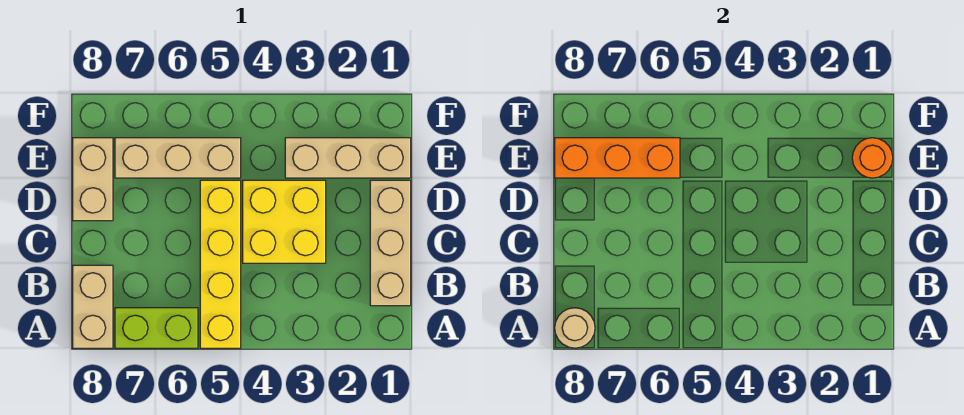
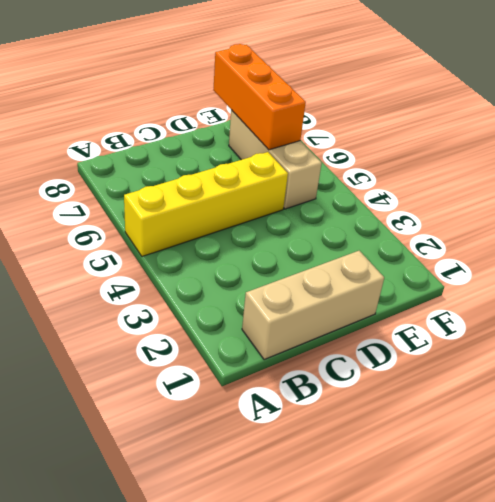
none -> lime brick A6:A7 level 1
none -> tan brick A8:B8 level 1

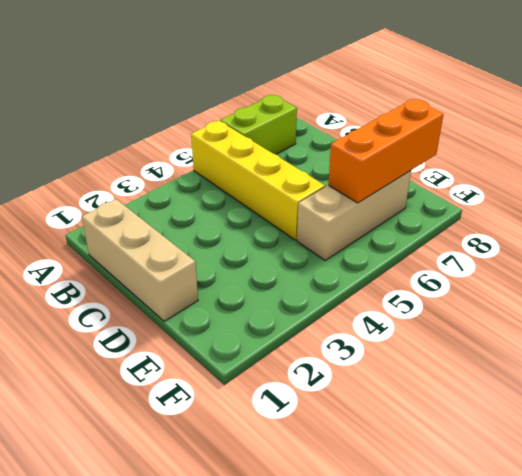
none -> tan brick A8:B8 level 1
none -> yellow brick C3:D4 level 1

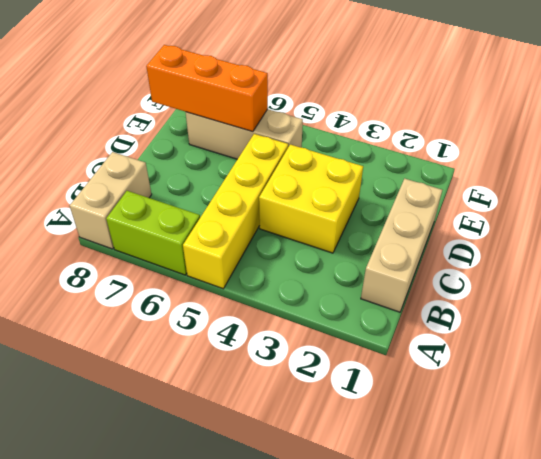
none -> tan brick D8:E8 level 1
none -> tan brick E1:E3 level 1

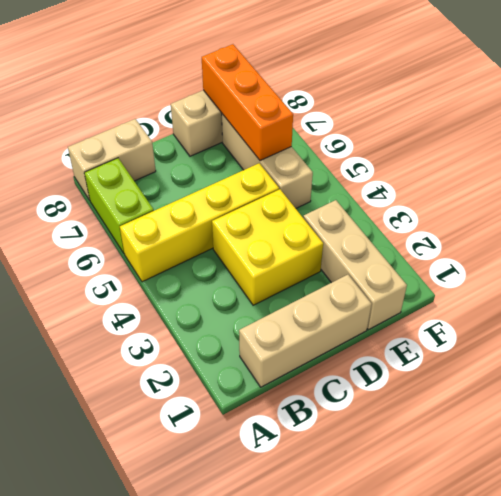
none -> tan round brick A8 level 2
none -> orange round brick E1 level 2

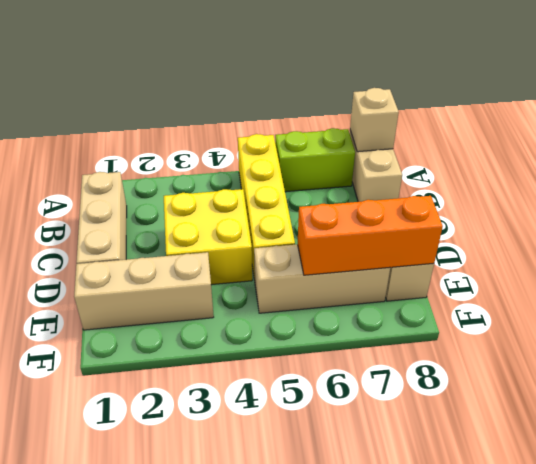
tan brick A8 level 2 -> tan round brick A8 level 2
none -> orange round brick E1 level 2

